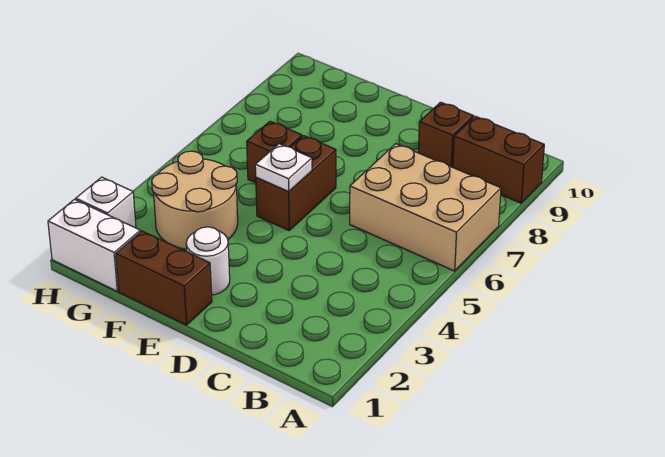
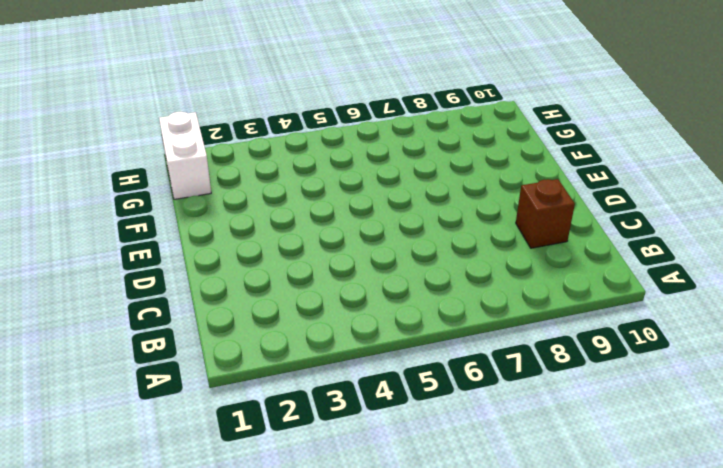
none -> tan brick A6:C7 level 1
none -> brown brick A9:B9 level 1

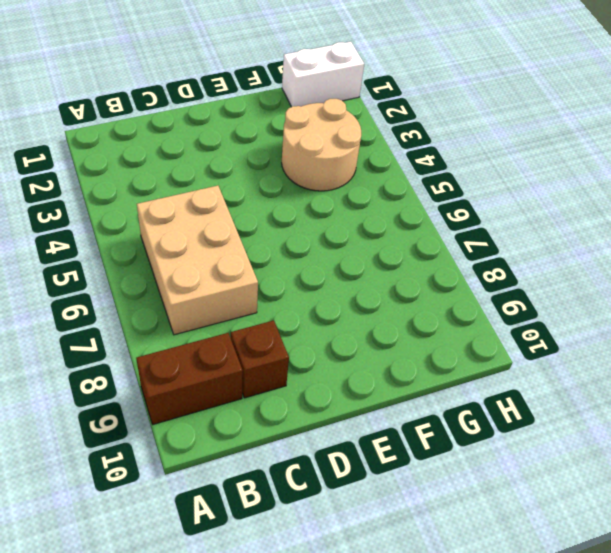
tan brick B5:C7 level 1 -> tan brick A6:C7 level 1
none -> brown brick E1:F1 level 1
none -> white round brick E2 level 1

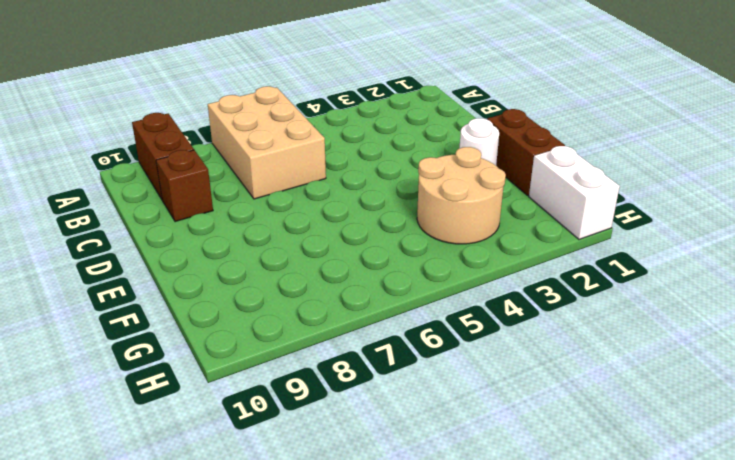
none -> brown brick E5:E6 level 1
none -> brown brick F6 level 1

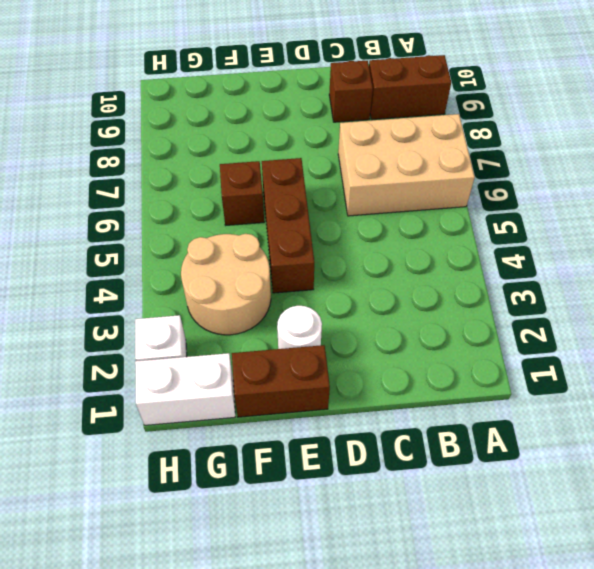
brown brick E4:E6 level 1 -> brown brick E5:E6 level 1
none -> white plate E5 level 2

